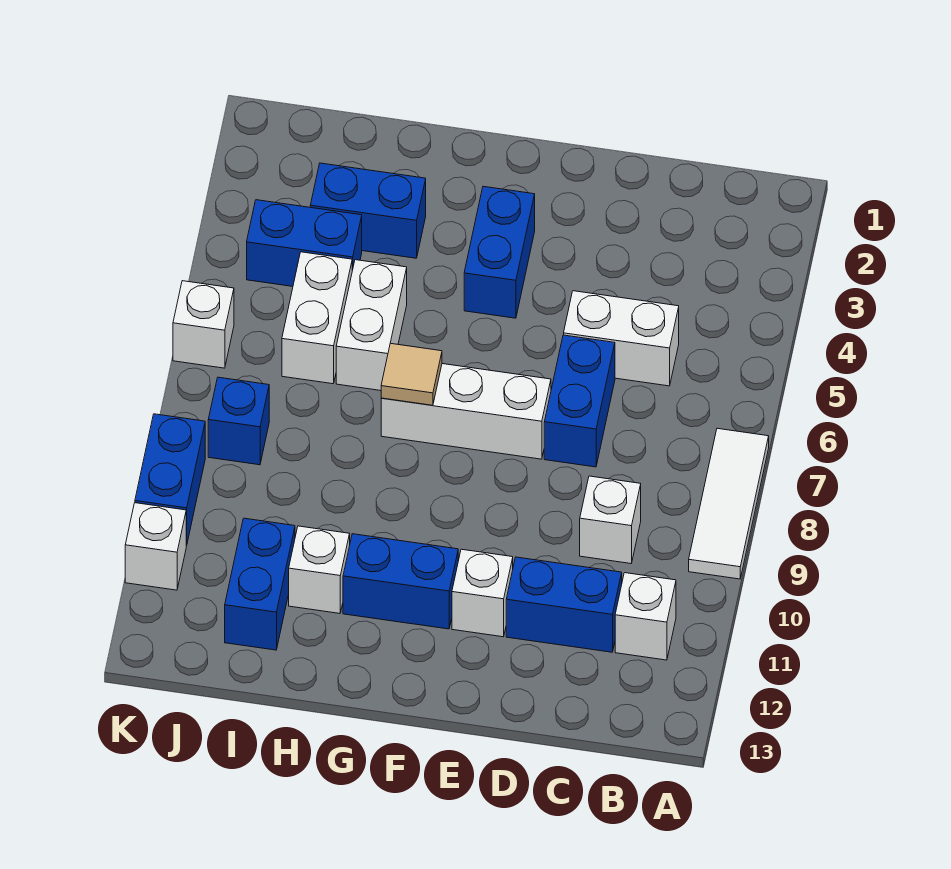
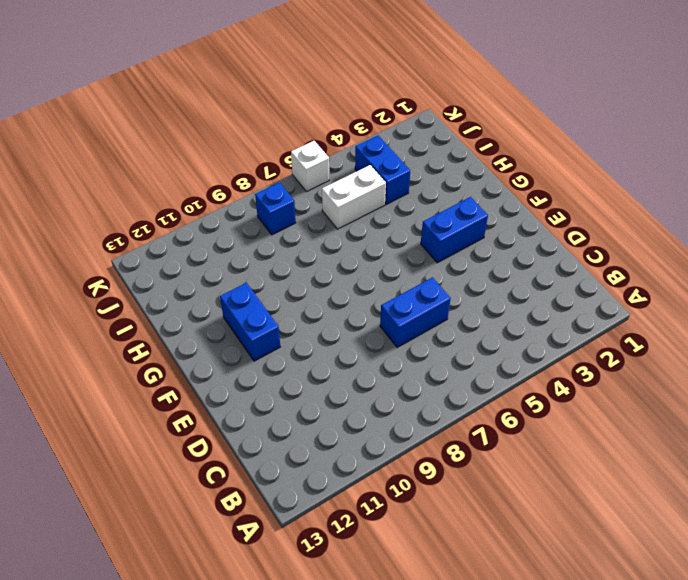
none -> white tile A7:A9 level 1
none -> white brick B11 level 1
none -> white brick C5:D5 level 1

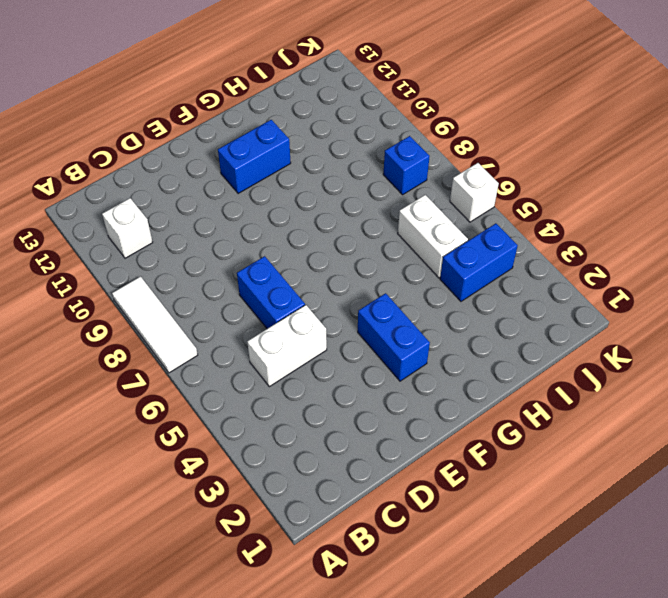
none -> white brick C9 level 1
none -> blue brick C11:D11 level 1
none -> white brick E7:G7 level 1

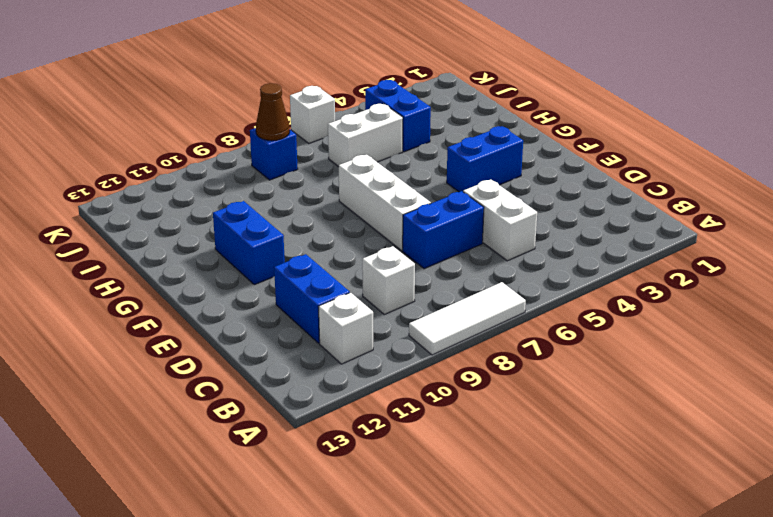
brown cone J8 level 2 -> none
none -> white brick E11 level 1
none -> blue brick H3:I3 level 1
none -> white brick H5:H6 level 1

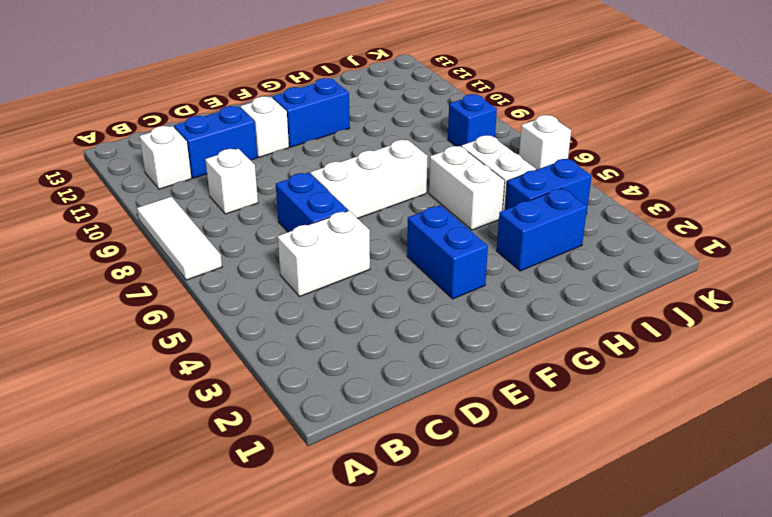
none -> white brick H11 level 1
none -> blue brick I11:I12 level 1
none -> blue brick K9:K10 level 1

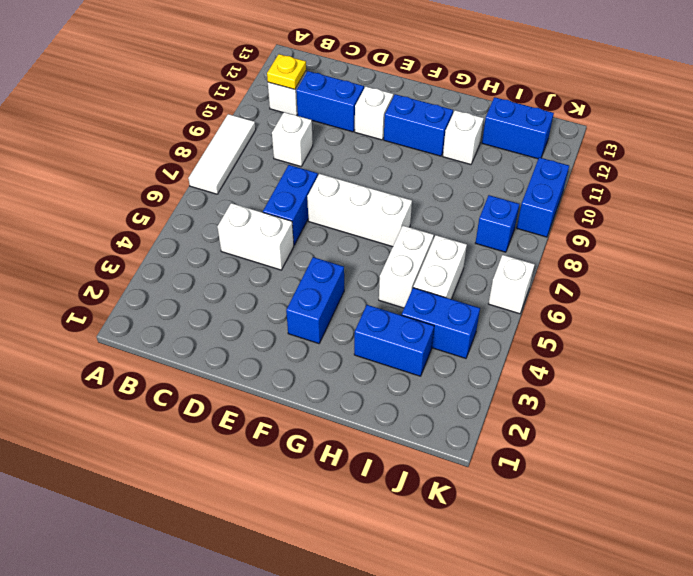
yellow plate B11 level 2 -> none
blue brick I12:J12 level 1 -> blue brick I11:I12 level 1
none -> white brick K11 level 1
none -> tan tile G7 level 2

